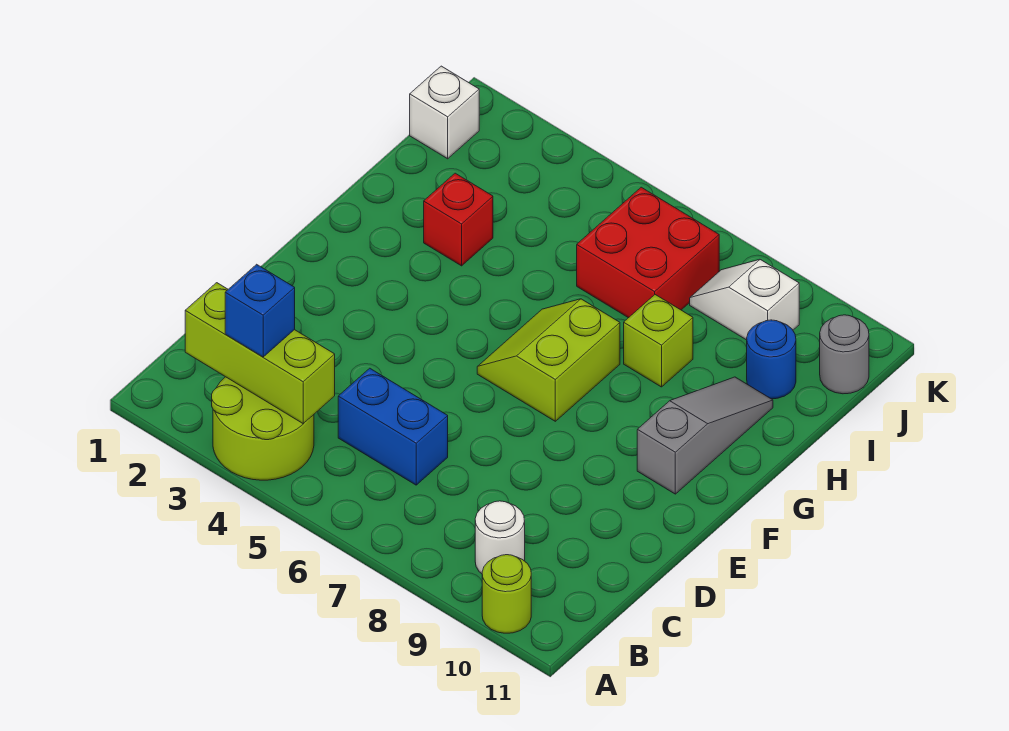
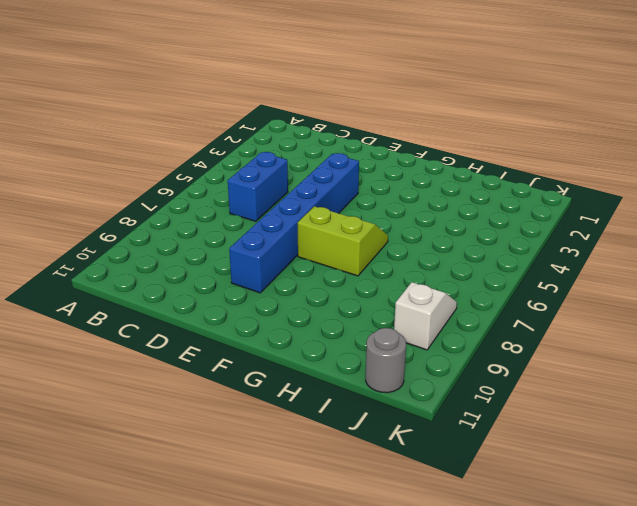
blue brick E4:E9 level 1 -> none
none -> lime round brick A3:B4 level 1
none -> lime round brick A10 level 1
none -> white round brick B9 level 1

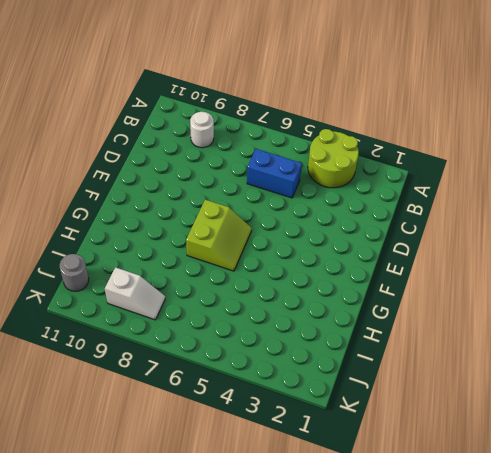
none -> lime round brick A10 level 1
none -> grey slope F10:H10 level 1 top F
none -> red brick H3 level 1

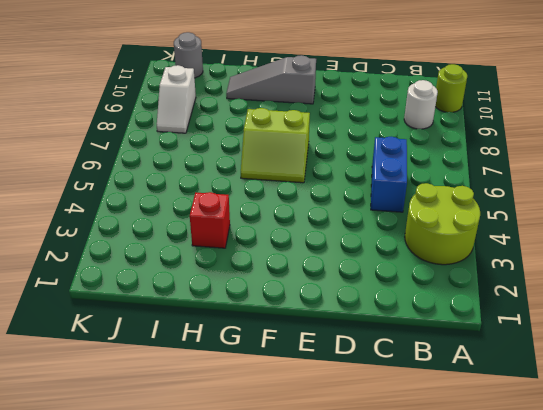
none -> lime brick H8 level 1
none -> red brick I6:J7 level 1
none -> blue round brick I10 level 1

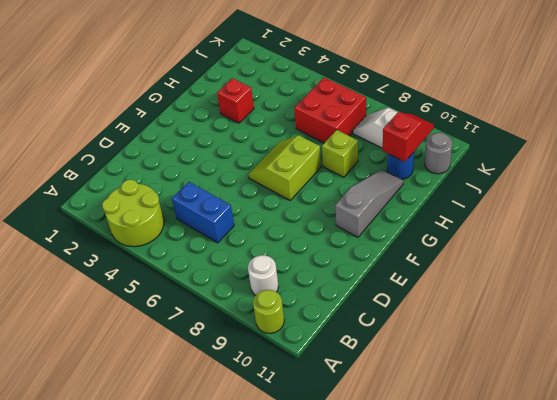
red slope I10:J10 level 2 top I -> none
none -> white brick J1 level 1
none -> lime brick B2:B4 level 2
none -> blue brick B3 level 3

